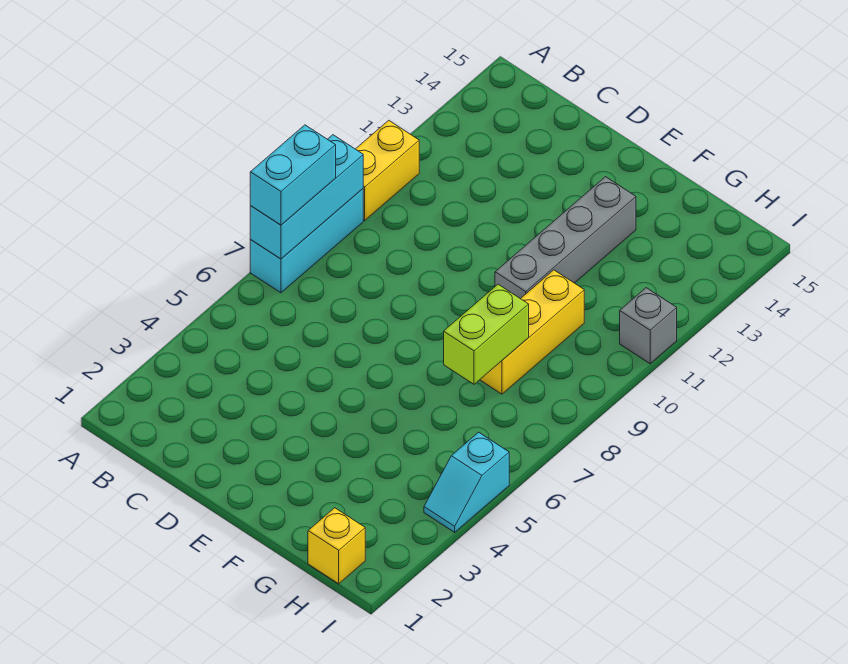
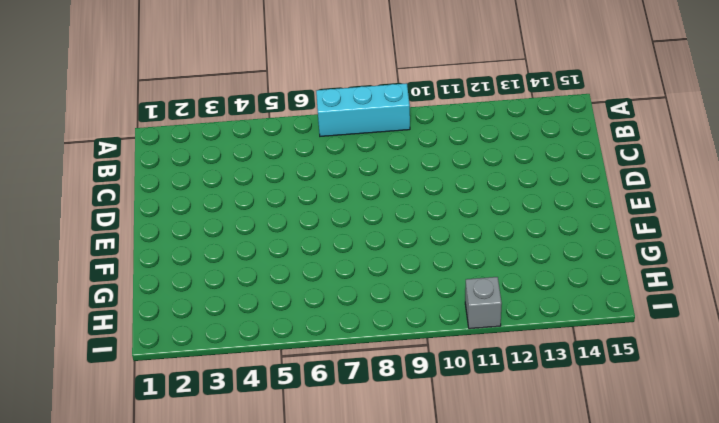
none -> yellow brick A10:A11 level 1
none -> grey brick F10:F13 level 1

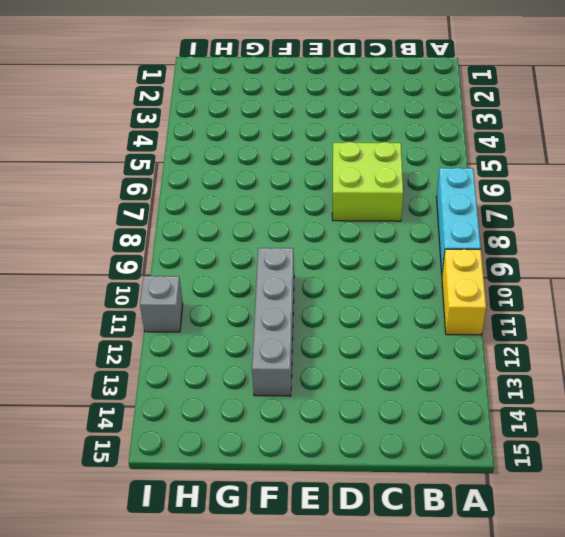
lime brick C6:D7 level 1 -> none
none -> yellow brick G8:G10 level 1
none -> yellow brick H1 level 1

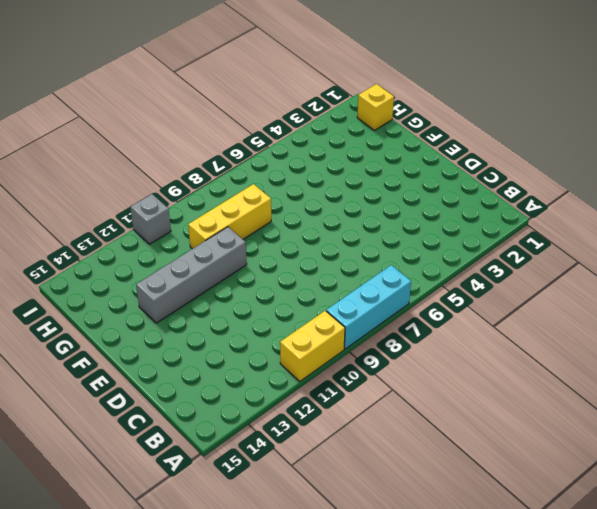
none -> cyan slope I4:I5 level 1 top 5
none -> cyan brick A7:A9 level 2

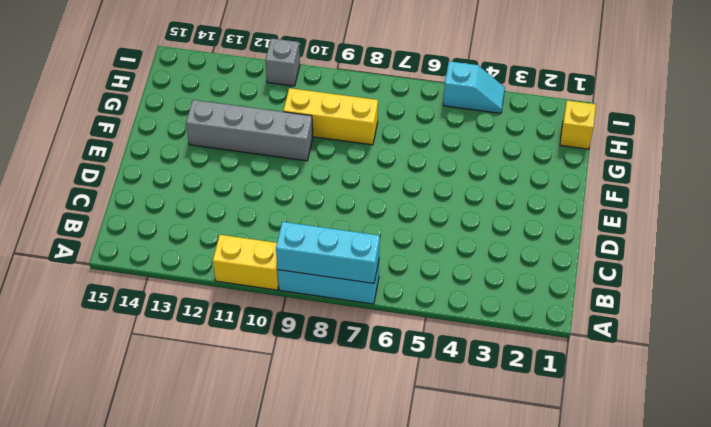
none -> lime brick G7:G8 level 2
none -> cyan brick A7:A8 level 3

